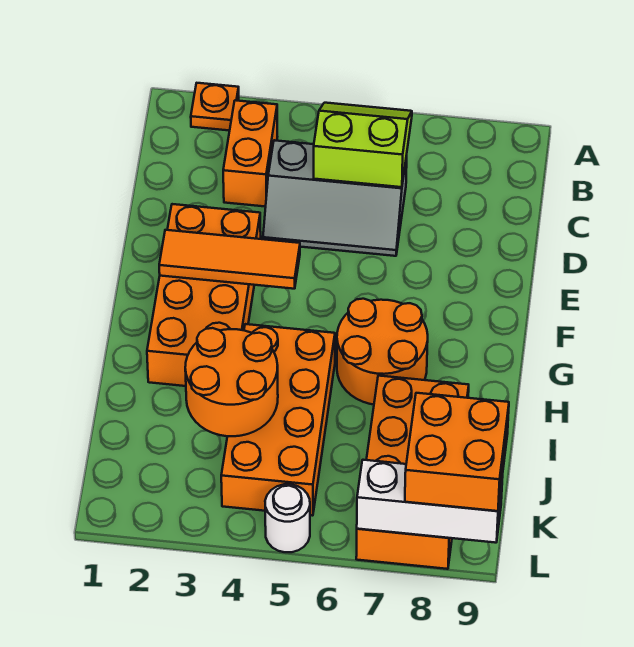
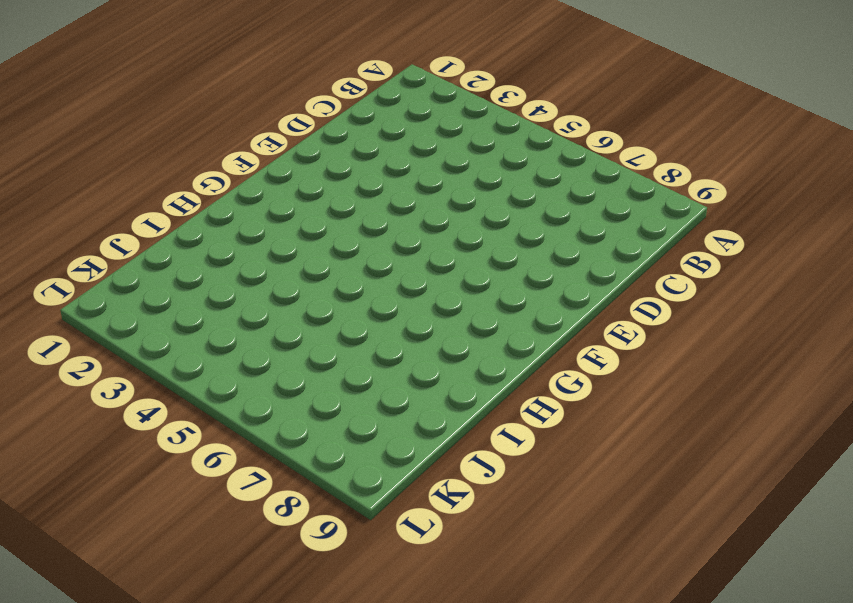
none -> orange plate A2 level 1
none -> orange brick B3:C3 level 1
none -> grey slope C4:D6 level 1 top C

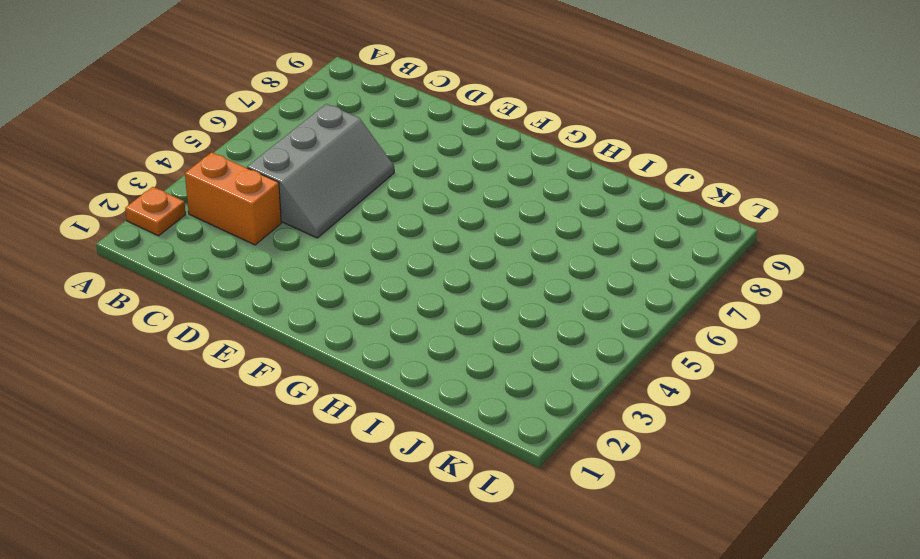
none -> orange brick E2:H3 level 1
none -> orange round brick G6:H7 level 1
none -> orange brick H4:K5 level 1

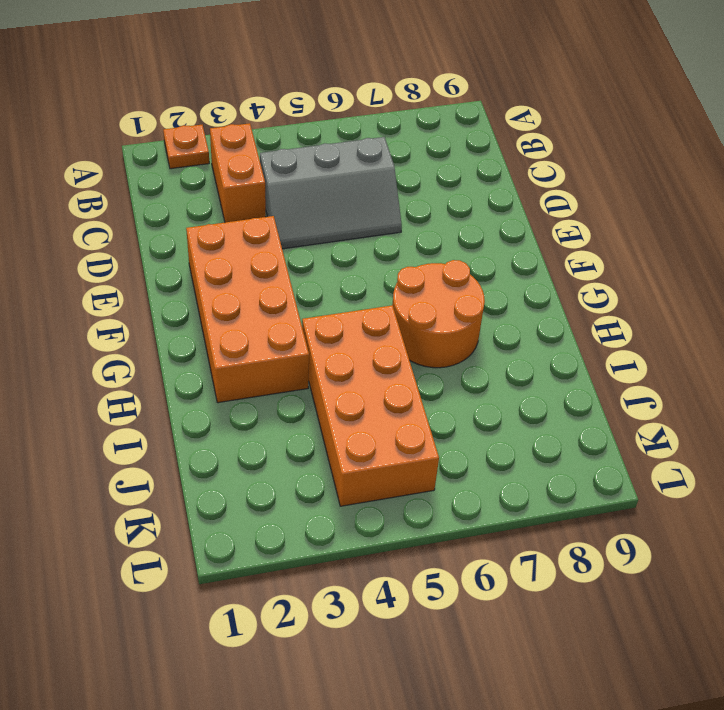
none -> orange brick I7:L8 level 1
none -> white round brick L5 level 1
none -> lime slope B5:C6 level 2 top C

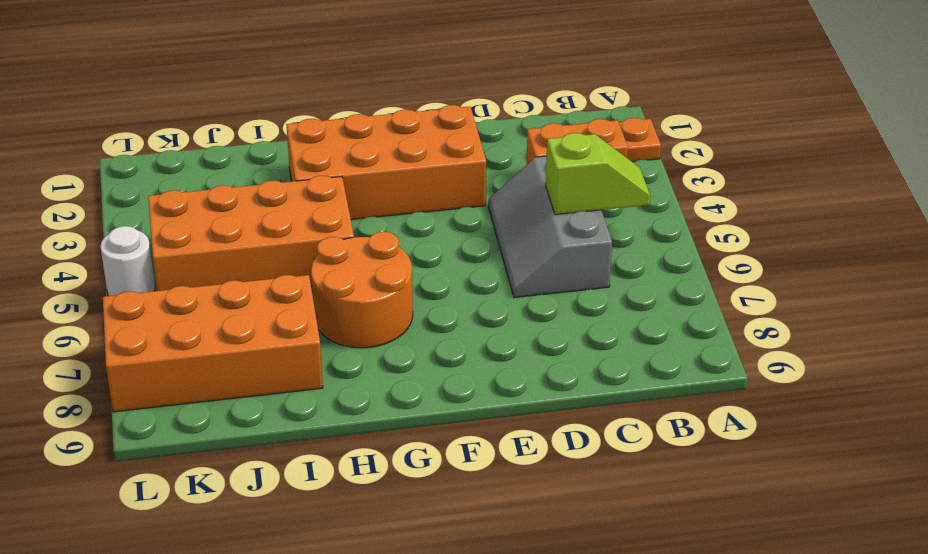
lime slope B5:C5 level 2 top C -> lime slope B5:C6 level 2 top C
none -> orange tile F2:F4 level 2
none -> orange round brick I3:J4 level 2
none -> white brick L7:L9 level 2

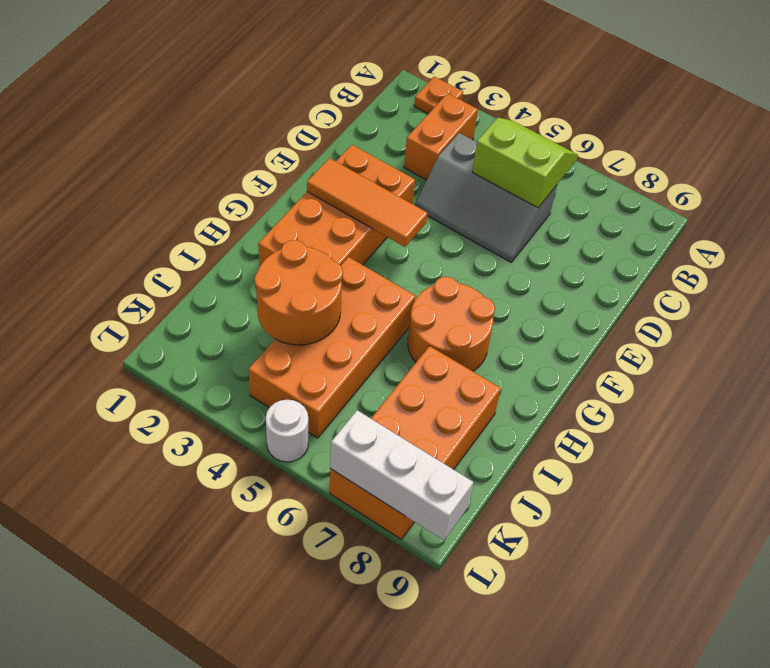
none -> orange brick K8:L9 level 3

